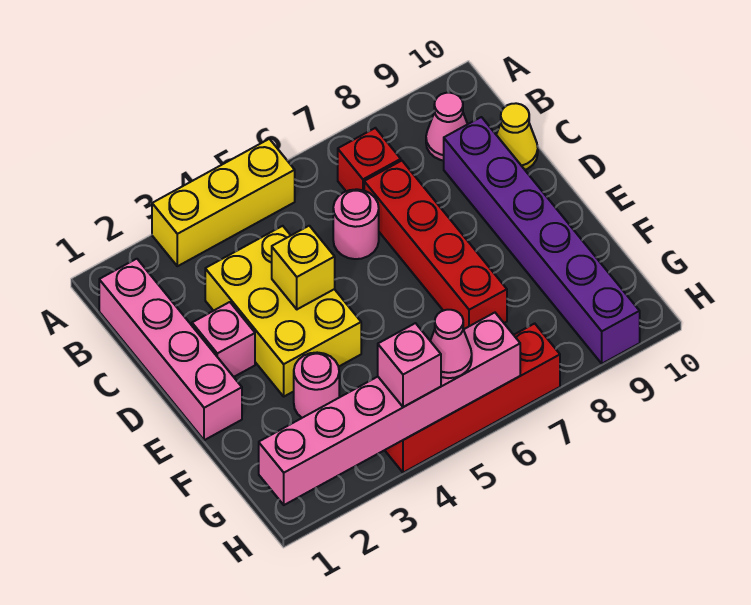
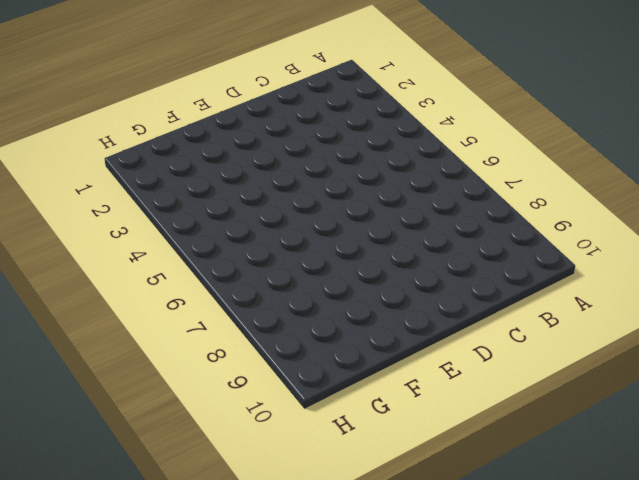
none -> yellow brick A3:A5 level 1
none -> pink brick B1:E1 level 1
none -> red brick B7 level 1

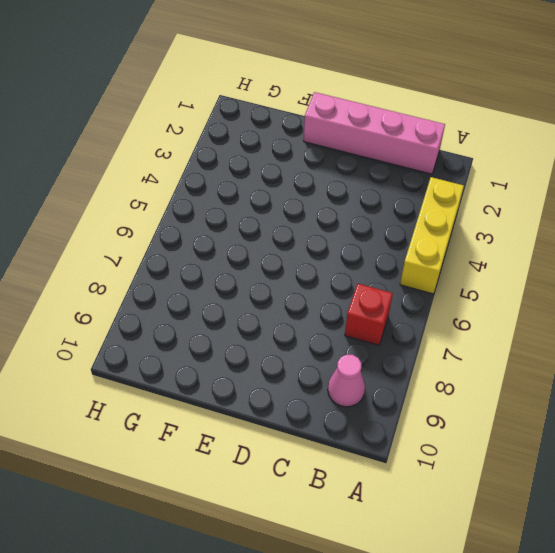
none -> yellow brick C3:E4 level 1
none -> pink round brick C6 level 1
none -> red brick C7:F7 level 1

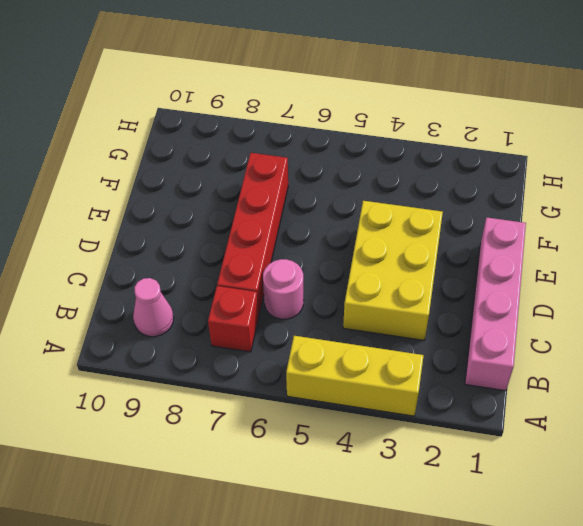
none -> purple brick C9:H9 level 1
none -> yellow cone C10 level 1
none -> pink brick D2 level 1

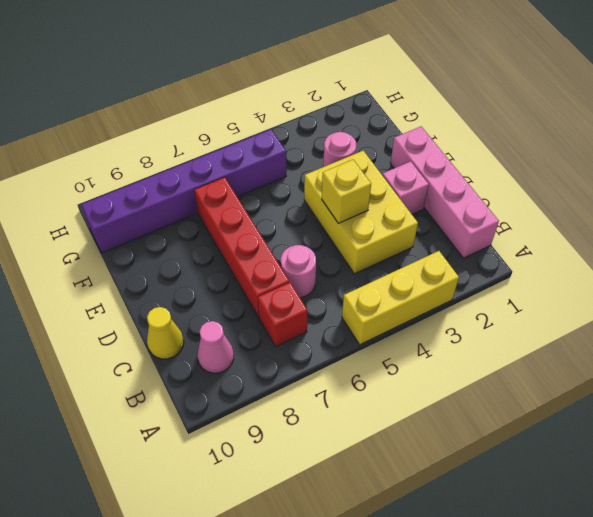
purple brick G5:G10 level 1 -> purple brick C9:H9 level 1
none -> red brick H4:H7 level 1
none -> pink brick H1:H6 level 2
none -> pink brick H4 level 3

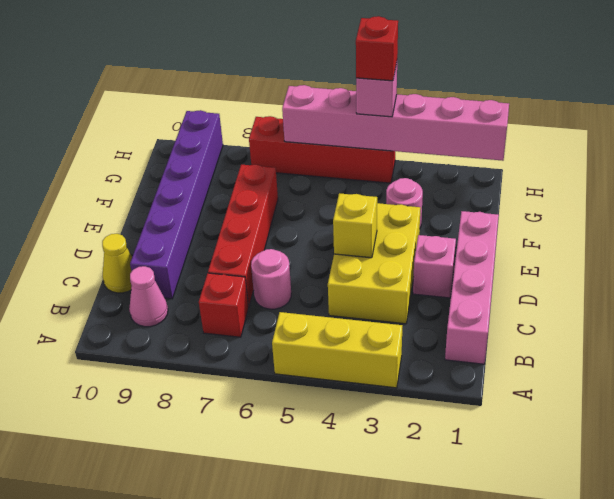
red brick H4 level 4 -> none
none -> pink cone H5 level 3

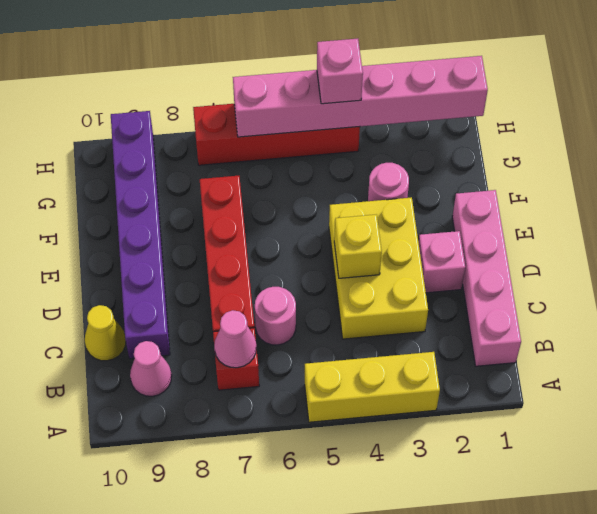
pink cone B7 level 2 -> pink cone H5 level 3

